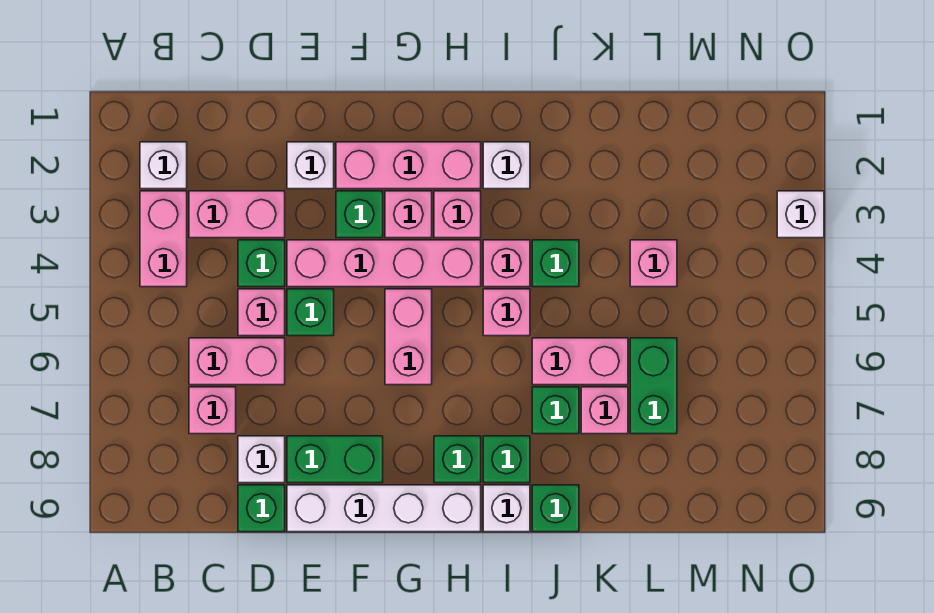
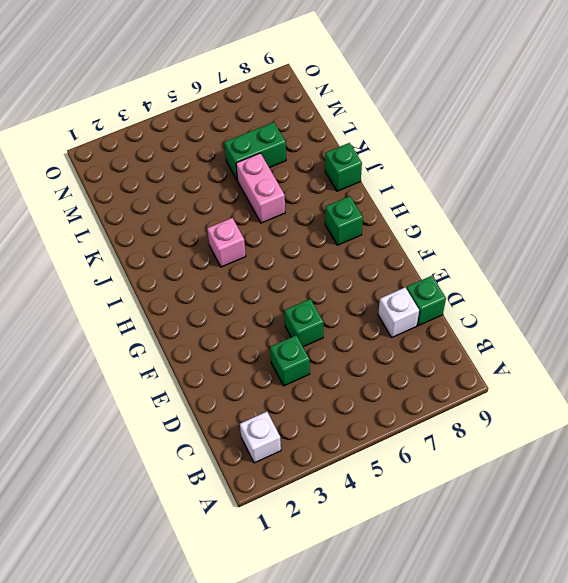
none -> pink brick B3:B4 level 1
none -> pink brick C3:D3 level 1
none -> pink brick C6:D6 level 1
none -> pink brick C7 level 1

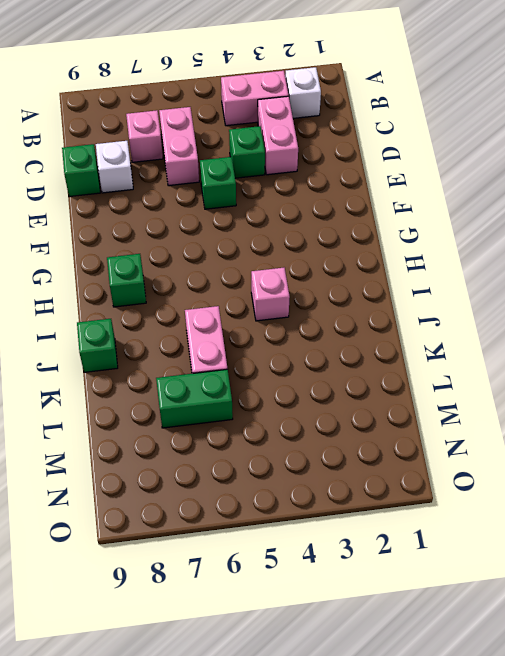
none -> pink brick D5 level 1
none -> white brick E2 level 1
none -> pink brick E4:H4 level 1
none -> green brick E8:F8 level 1

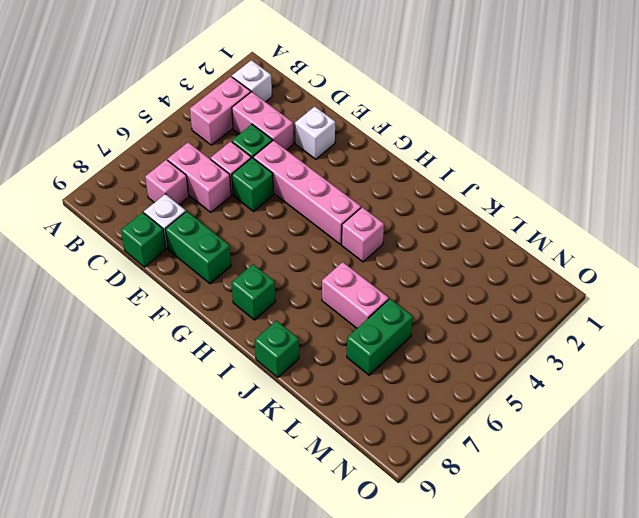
none -> white brick E9:H9 level 1
none -> pink brick F2:H2 level 1
none -> green brick F3 level 1
none -> pink brick G3 level 1

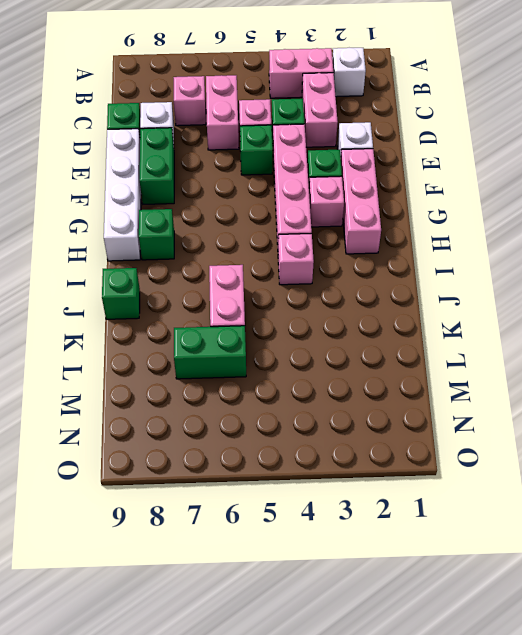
none -> pink brick G5:G6 level 1
none -> pink brick H3 level 1
none -> white brick I2 level 1
none -> pink brick I5 level 1

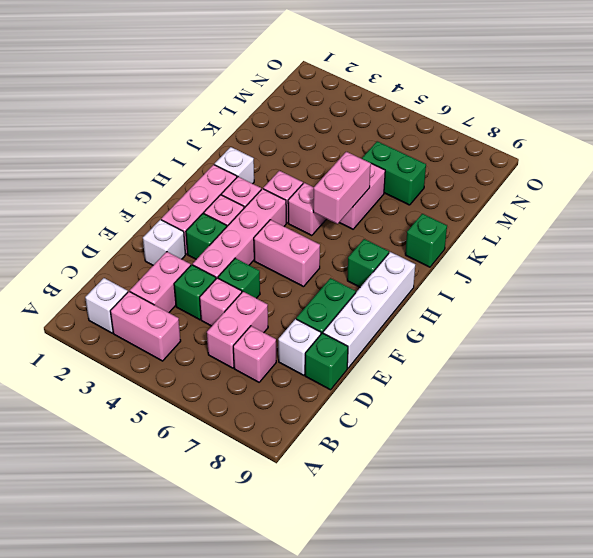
pink brick I6:J6 level 2 -> none
none -> green brick I8 level 1
none -> white brick I9 level 1
none -> green brick J4 level 1
none -> green brick J7 level 1

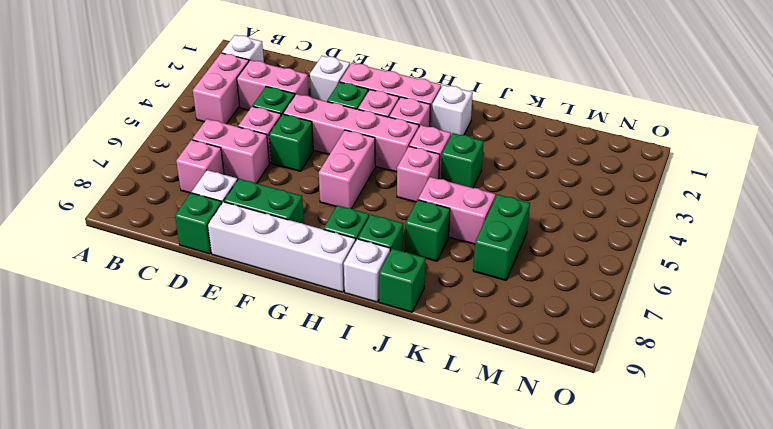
none -> pink brick K7 level 1
none -> pink brick L4 level 1
none -> white brick O3 level 1

